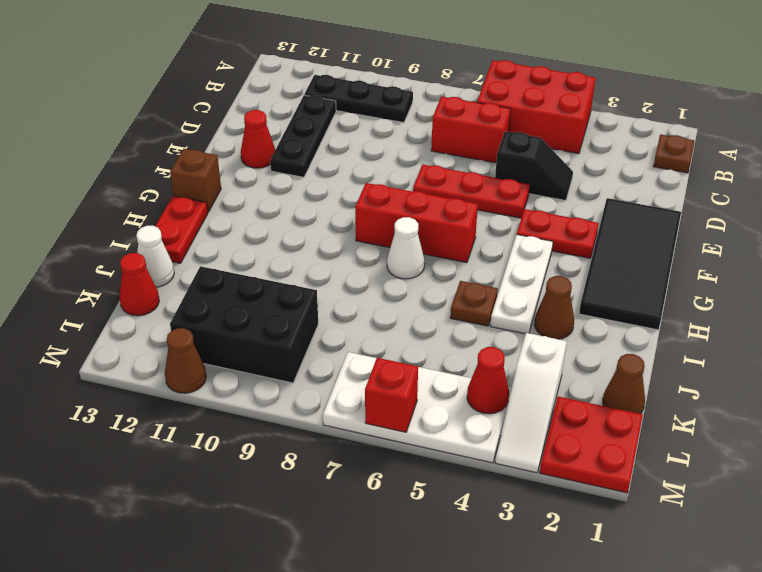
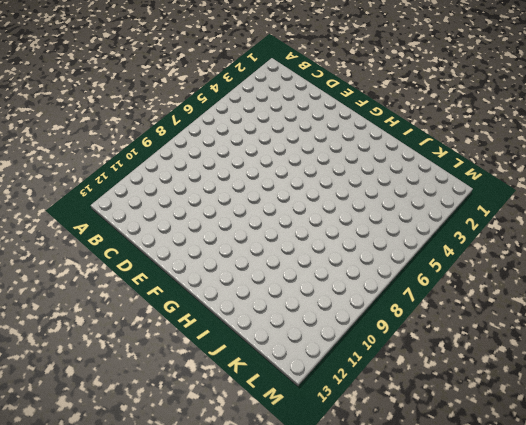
none -> red brick A4:B6 level 1
none -> brown plate B1 level 1
none -> black plate B9:B11 level 1

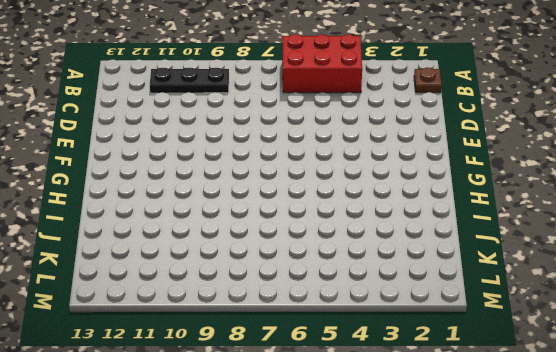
none -> red brick C6:C7 level 1
none -> black plate C11:E11 level 1
none -> black slope D4:D5 level 1 top 5

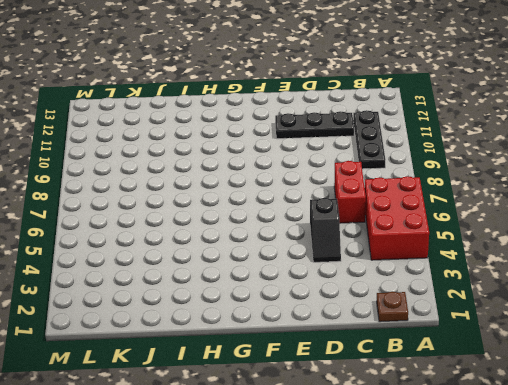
none -> black tile E1:H2 level 1
none -> red plate E5:E7 level 1
none -> red cone E12 level 1

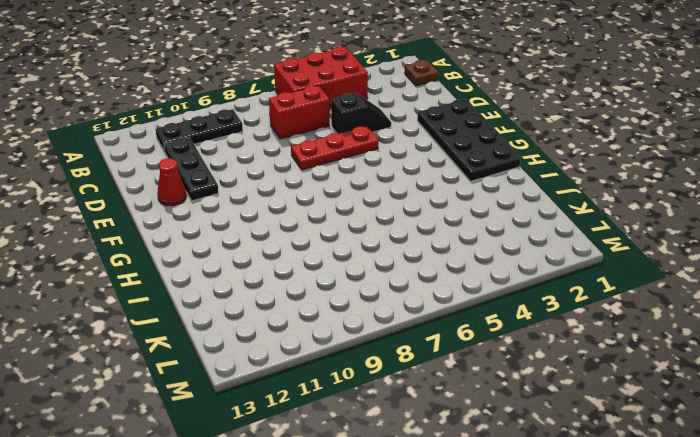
black plate E1:H2 level 1 -> black tile E1:H2 level 1
none -> red plate F3:F4 level 1
none -> white plate G4:I4 level 1
none -> red brick G6:G8 level 1

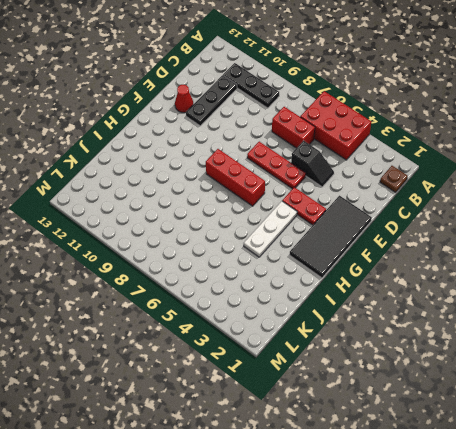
none -> brown brick G13 level 1
none -> white cone H7 level 1
none -> red plate H13:I13 level 1

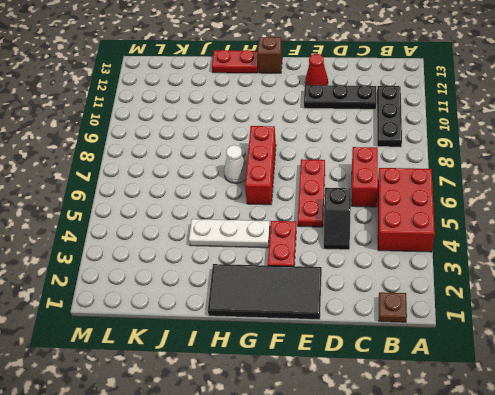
none -> brown cone I3 level 1
none -> brown plate I5 level 1
none -> white cone J13 level 1

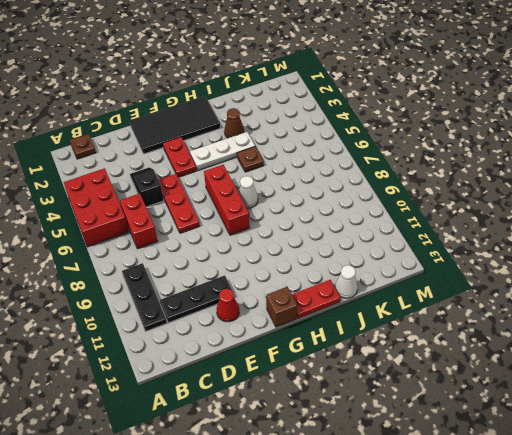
none -> brown cone K1 level 1
none -> white slope K3:M3 level 1 top K
none -> black brick K9:L11 level 1

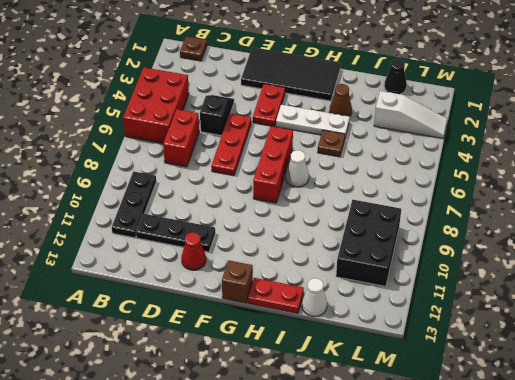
black cone K1 level 1 -> brown cone K1 level 1
none -> red cone K13 level 1
none -> red plate L1:M2 level 1
none -> white plate L4:M7 level 1

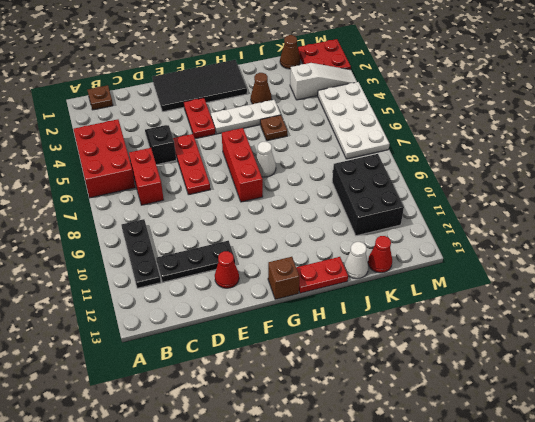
none -> brown cone M11 level 1
none -> red cone L4 level 2
none -> red brick M6 level 2

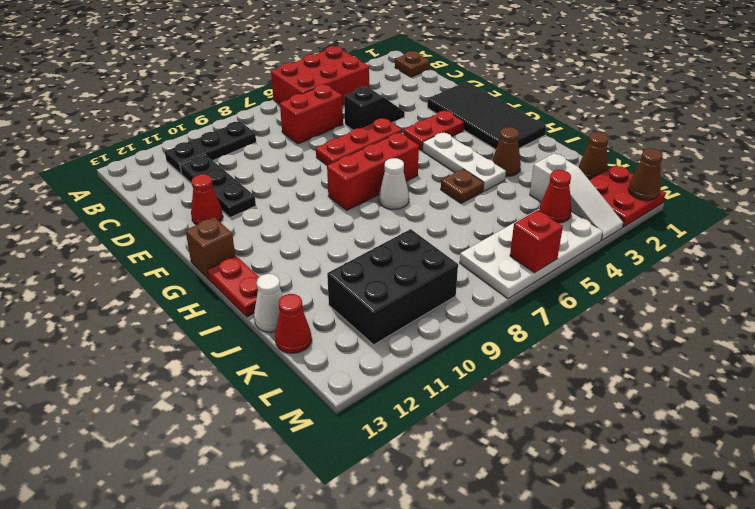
brown cone M1 level 2 -> brown cone M11 level 1

